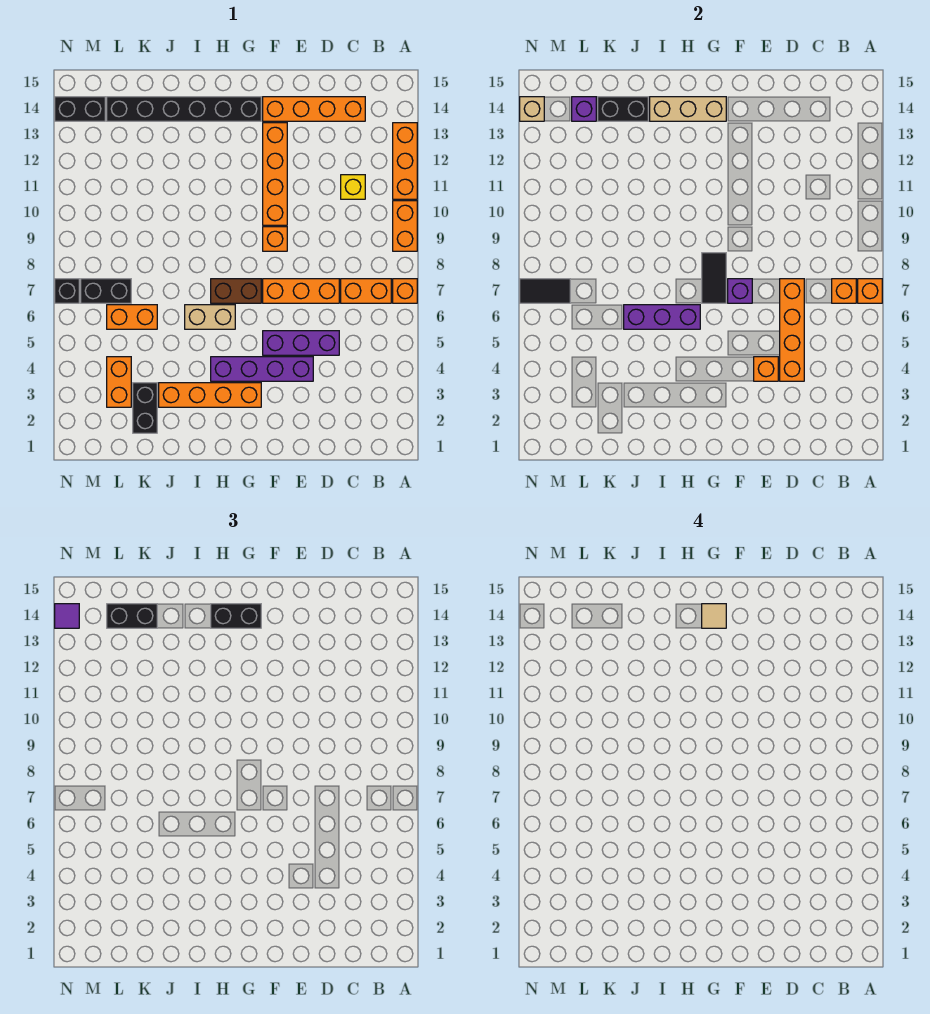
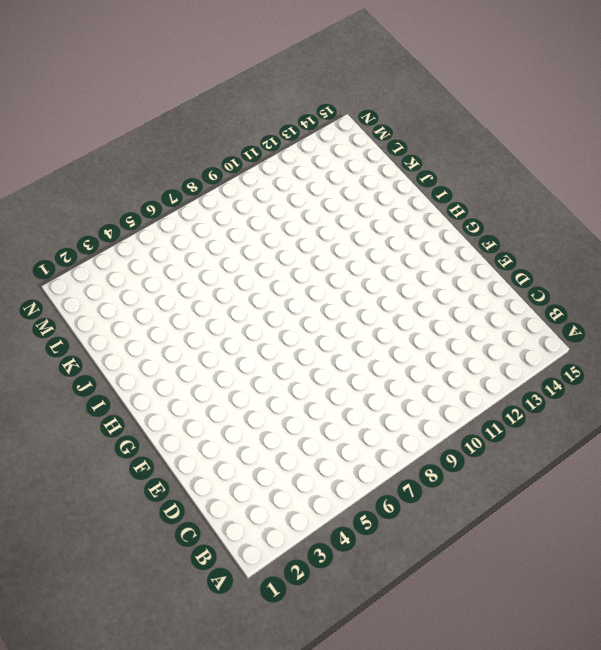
none -> orange brick A7 level 1
none -> orange brick A9:A10 level 1
none -> orange brick A11:A13 level 1
none -> orange brick B7:C7 level 1

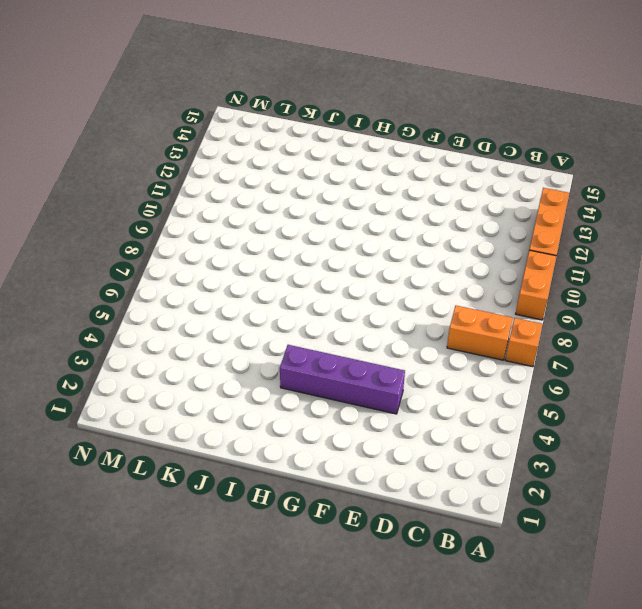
none -> yellow brick C11 level 1
none -> orange brick C14:F14 level 1
none -> purple brick D5:F5 level 1
none -> orange brick D7:F7 level 1

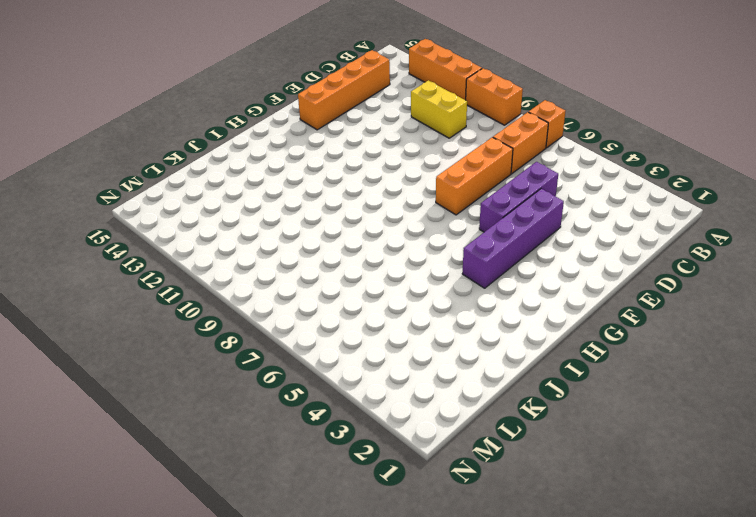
yellow brick C10:C11 level 1 -> yellow brick C11 level 1
none -> orange brick F9 level 1
none -> orange brick F10:F13 level 1
none -> orange brick G3:J3 level 1
none -> brown brick G7:H7 level 1

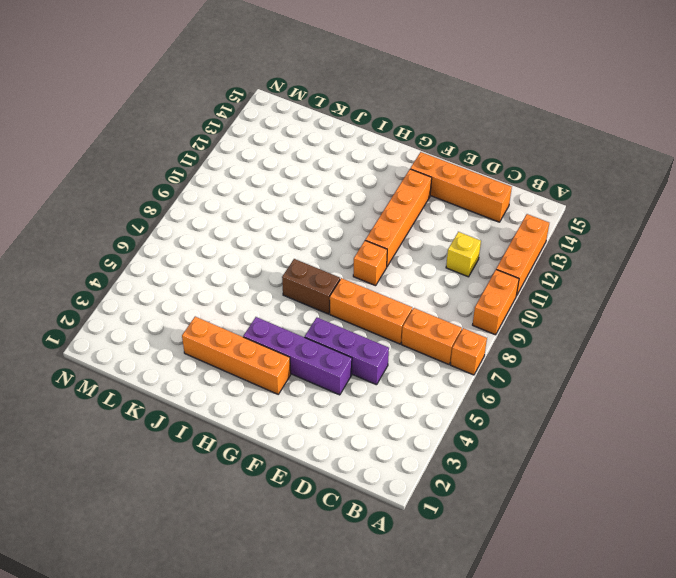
none -> black brick G14:L14 level 1
none -> tan brick H6:I6 level 1
none -> black brick K2:K3 level 1
none -> orange brick K6:L6 level 1

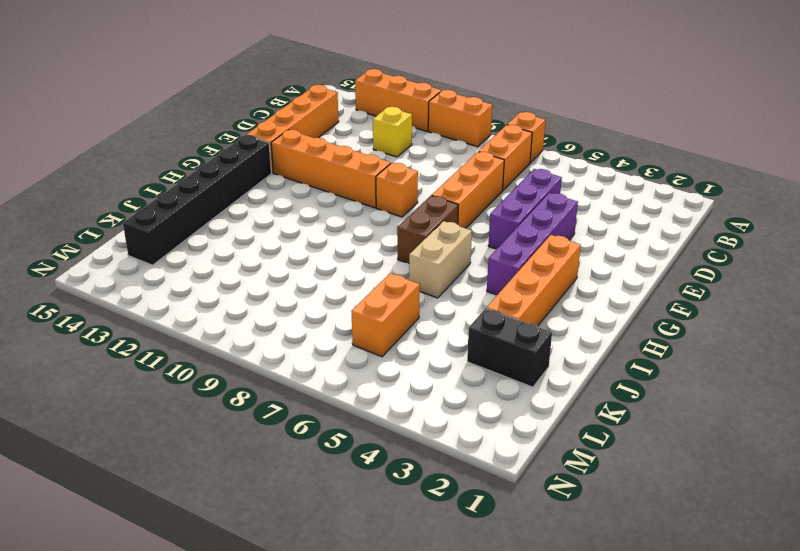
none -> orange brick L3:L4 level 1
none -> black brick L7:M7 level 1
none -> black brick M14:N14 level 1
none -> black brick N7 level 1

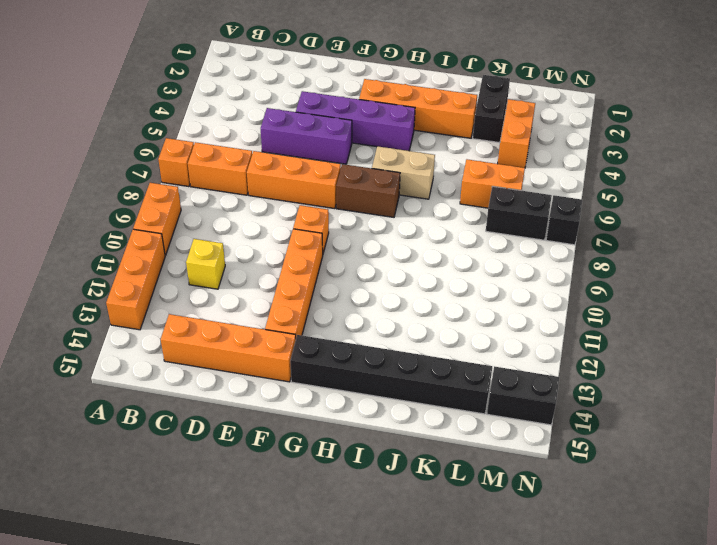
none -> orange brick A7 level 2
none -> orange brick B7 level 2
none -> orange brick D4:D7 level 2
none -> orange brick E4 level 2

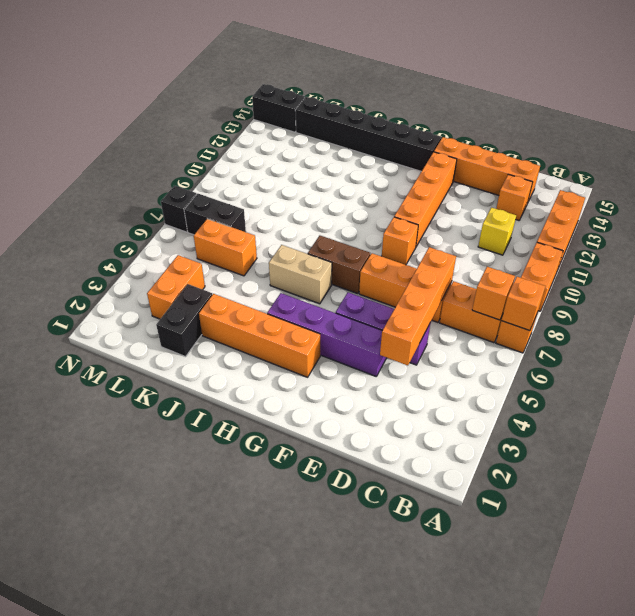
orange brick C13 level 1 -> orange brick E4 level 2
none -> purple brick F7 level 2
none -> black tile G7:G8 level 2
none -> tan brick G14:I14 level 2
none -> purple brick H6:J6 level 2

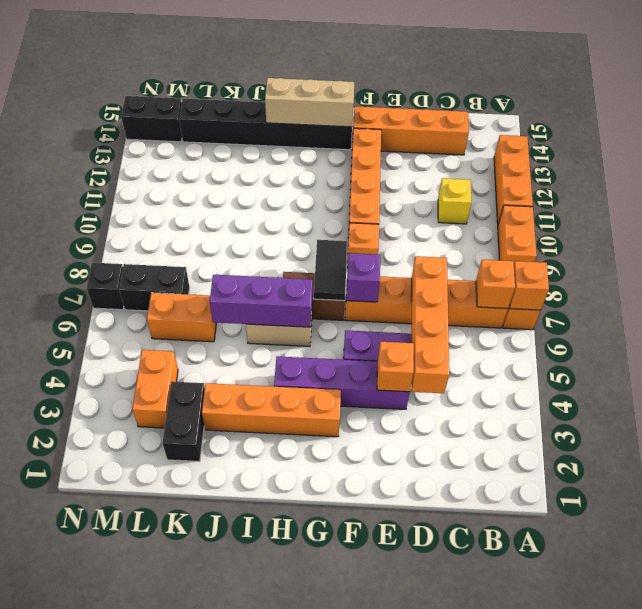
none -> black brick J14:K14 level 2
none -> purple brick L14 level 2
none -> black tile M7:N7 level 2
none -> tan brick N14 level 2

